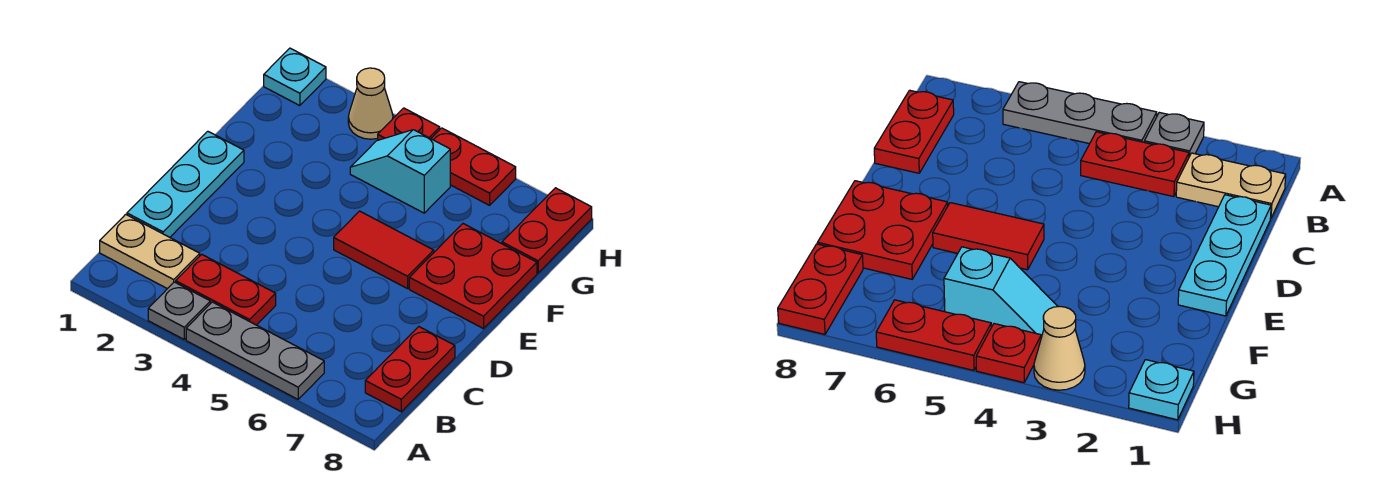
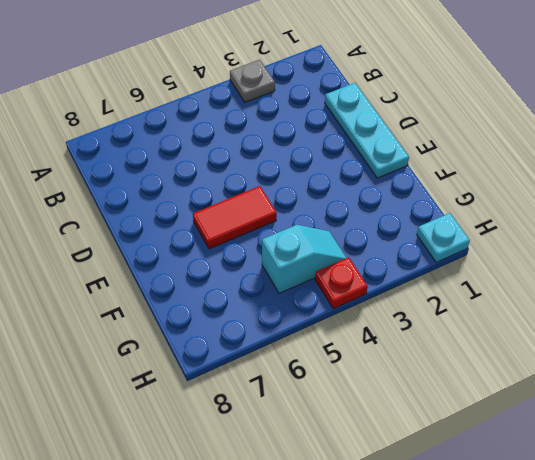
none -> grey plate A4:A6 level 1
none -> tan plate B1:B2 level 1
none -> red plate B3:B4 level 1

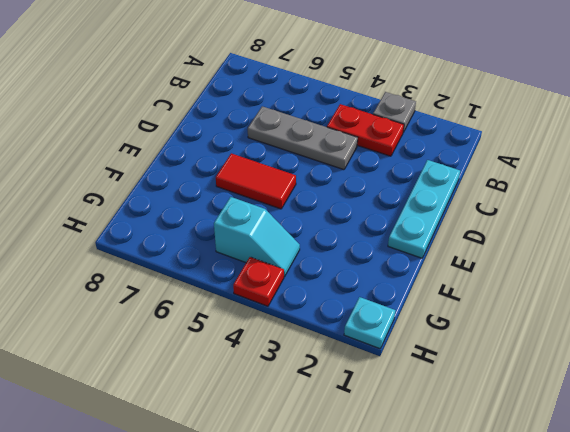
grey plate C4:C6 level 1 -> grey plate A4:A6 level 1
none -> tan plate B1:B2 level 1
none -> red plate B8:C8 level 1
none -> red plate E7:F8 level 1

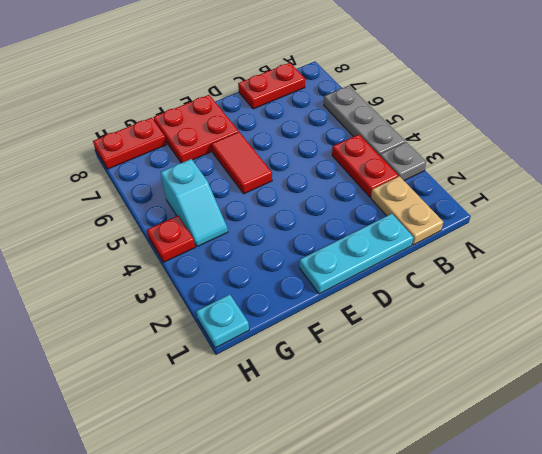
none -> tan cone H3 level 1
none -> red plate H5:H6 level 1

